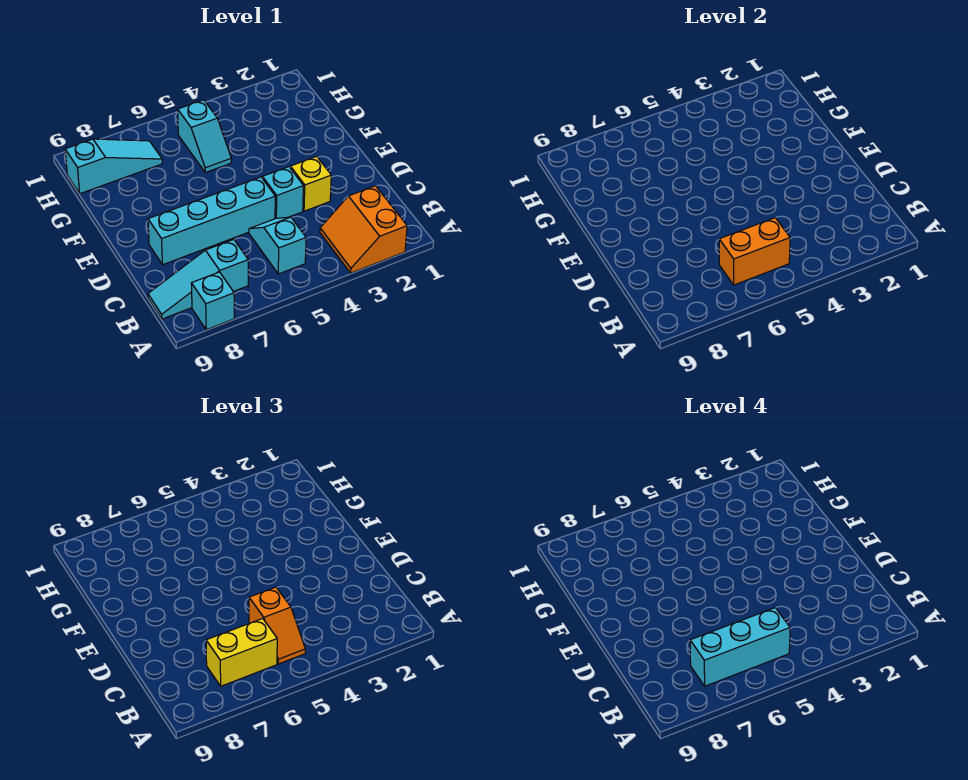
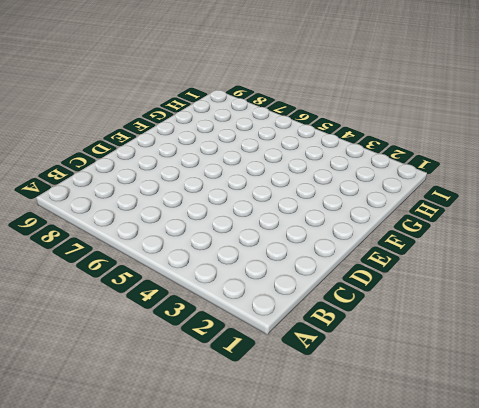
none -> orange slope A2:B3 level 1 top 2
none -> cyan brick A8 level 1
none -> cyan slope B5:C5 level 1 top B

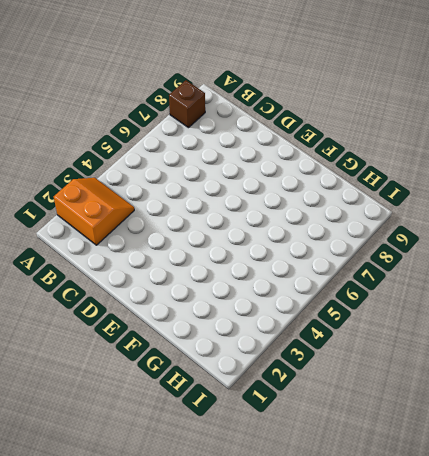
brown brick A8 level 1 -> cyan brick A8 level 1
none -> cyan slope B5:C5 level 1 top B
none -> cyan slope B7:B9 level 1 top 7
none -> yellow brick D3 level 1

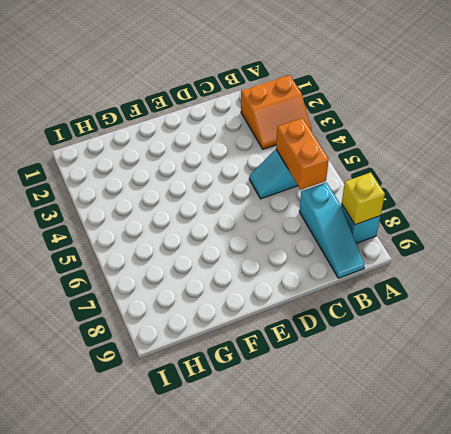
yellow brick A8 level 2 -> yellow brick D3 level 1
none -> cyan brick D4 level 1
none -> cyan brick D5:D8 level 1
none -> cyan slope G5:H5 level 1 top H

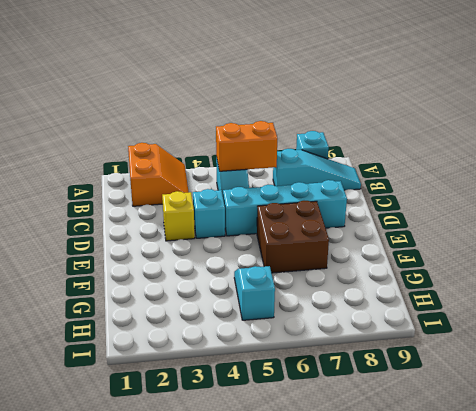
brown brick E6:F7 level 1 -> none
none -> cyan slope H7:H9 level 1 top 9
none -> orange slope B5:C5 level 3 top C
none -> yellow brick B6:B7 level 3

